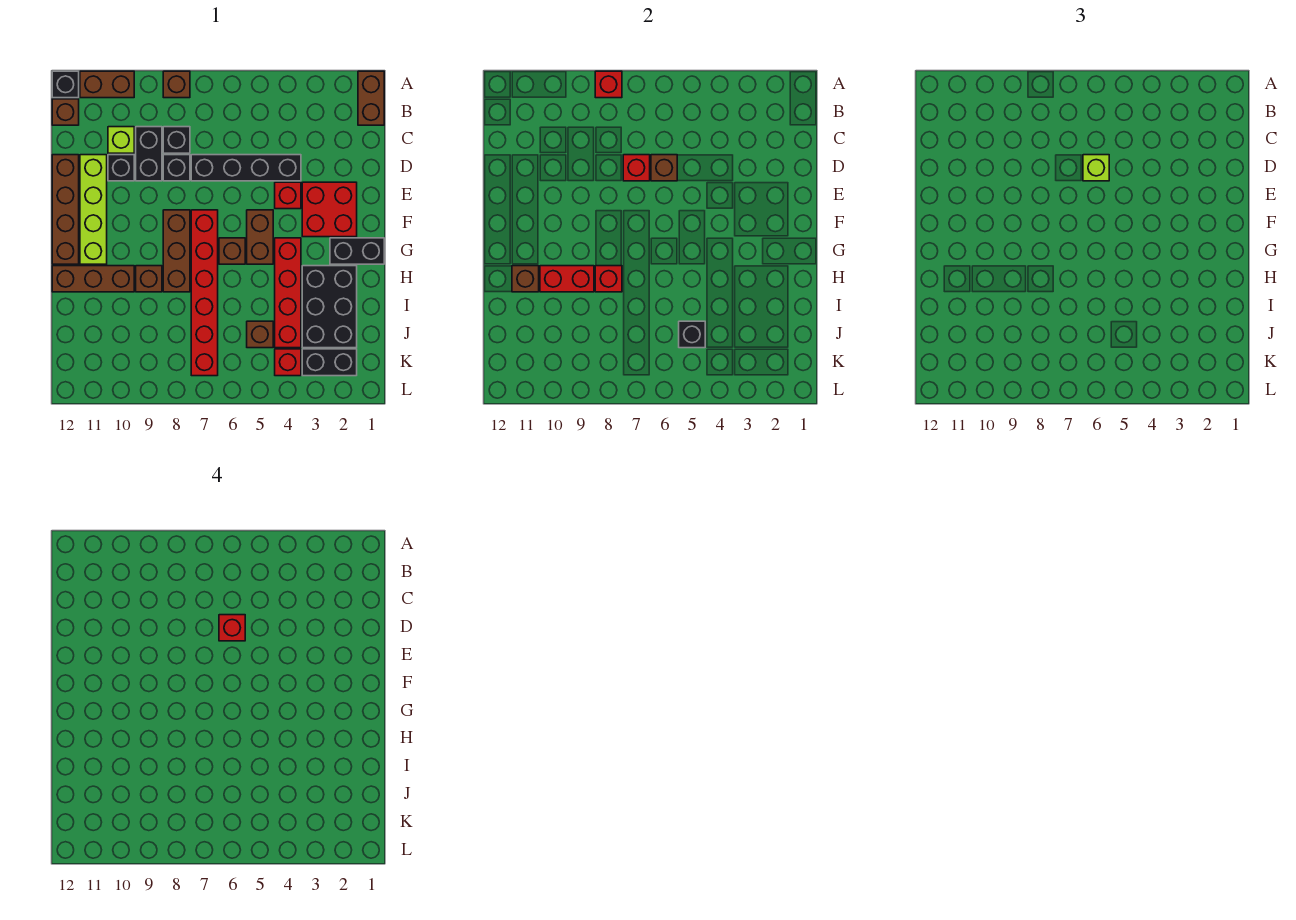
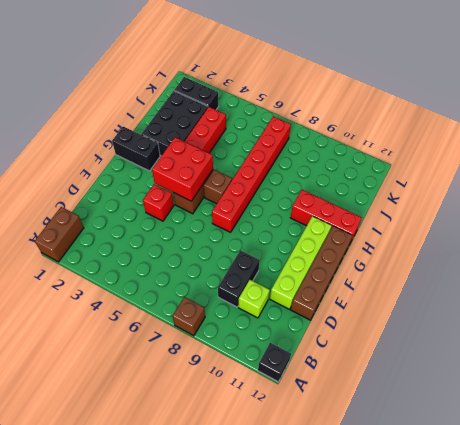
red brick F4:G5 level 2 -> red brick E2:F3 level 1
red brick H10:H12 level 1 -> brown brick H10:H12 level 1
none -> brown brick A10:A11 level 1
none -> brown brick B12 level 1
none -> black brick C8 level 1
none -> black brick D4:D7 level 1

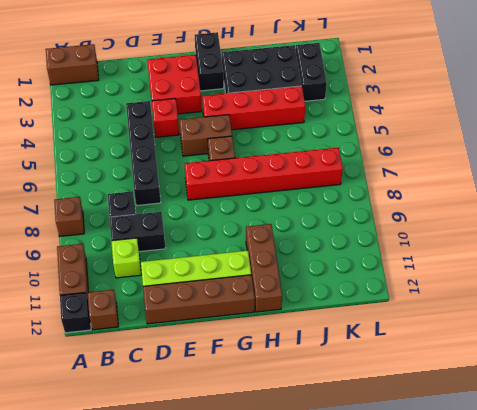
none -> black brick D8 level 1
none -> black brick D10 level 1
none -> brown brick F8:H8 level 1
none -> brown brick H9 level 1

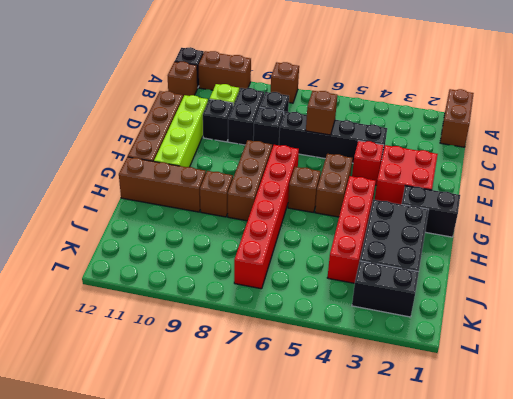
none -> brown brick J5 level 1
none -> red brick K4 level 1
none -> red brick A8 level 2
none -> red brick D7 level 2

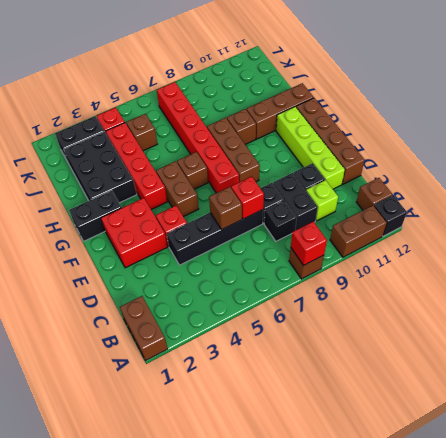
none -> red brick H8 level 2
none -> red brick H9:H10 level 2
none -> brown brick H11 level 2
none -> black brick J5 level 2

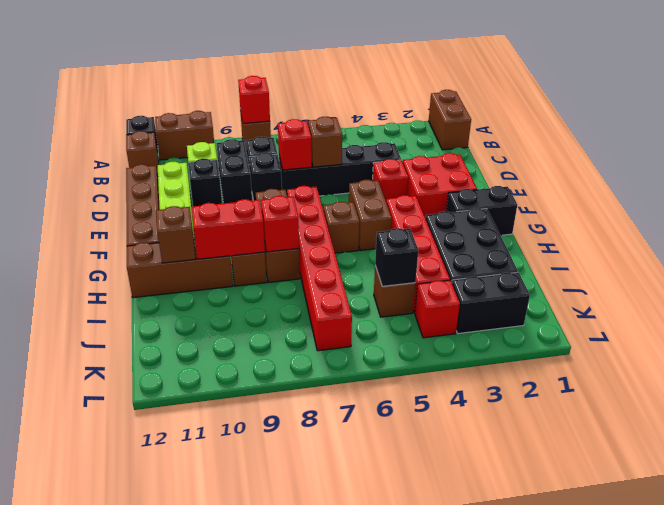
none -> lime brick D6 level 3
none -> red brick D6 level 4

